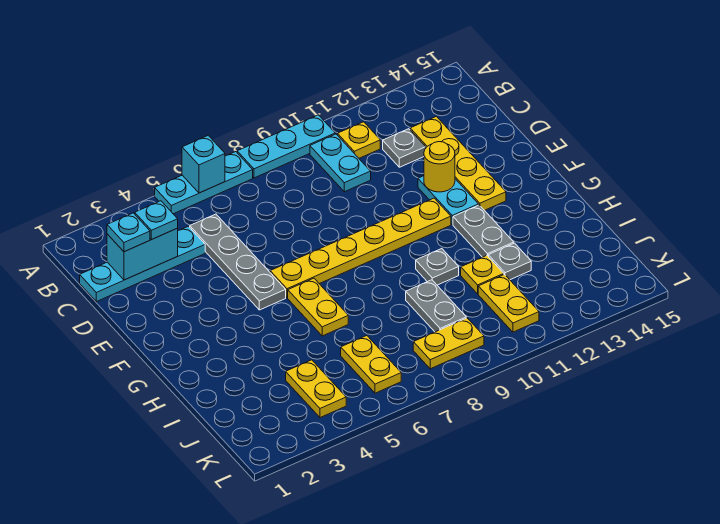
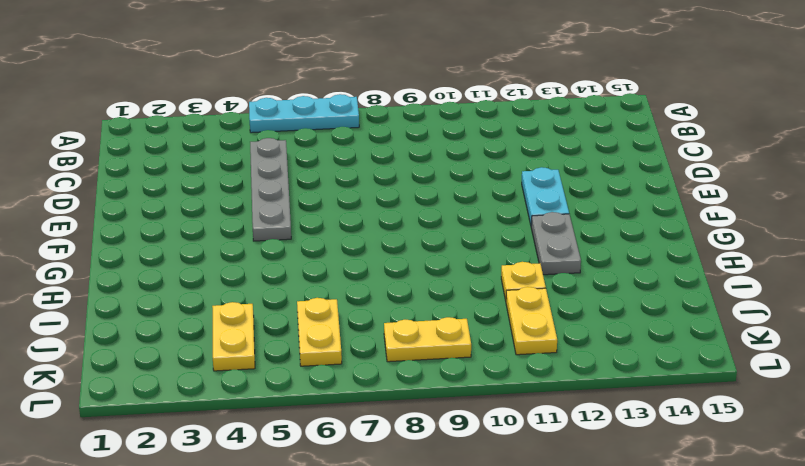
none -> cyan plate A8:A10 level 1
none -> cyan plate B10:C10 level 1
none -> yellow plate B11 level 1

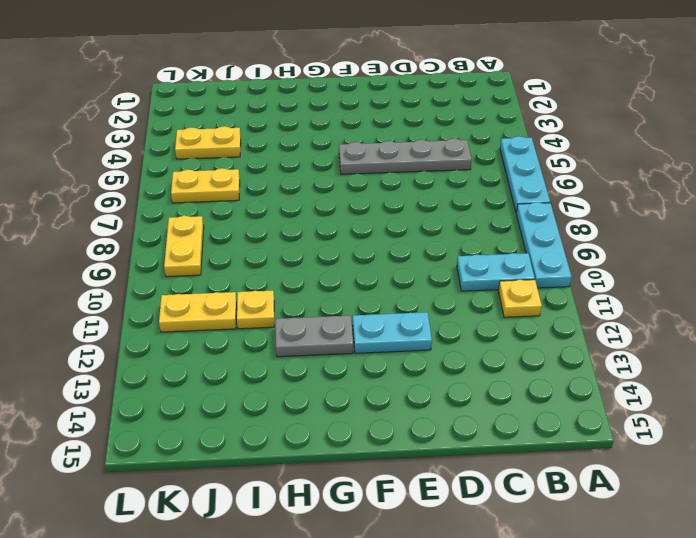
none -> cyan plate C1:C4 level 1
none -> grey plate C12 level 1
none -> yellow plate C13:F13 level 1

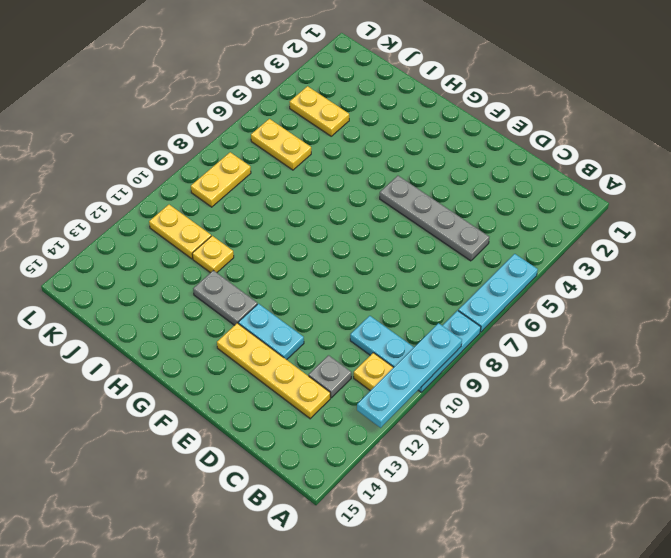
cyan plate A9:A12 level 2 -> cyan plate C1:C4 level 1
none -> yellow plate F6:F11 level 1
none -> yellow plate G6:H6 level 1
none -> grey plate H10 level 1

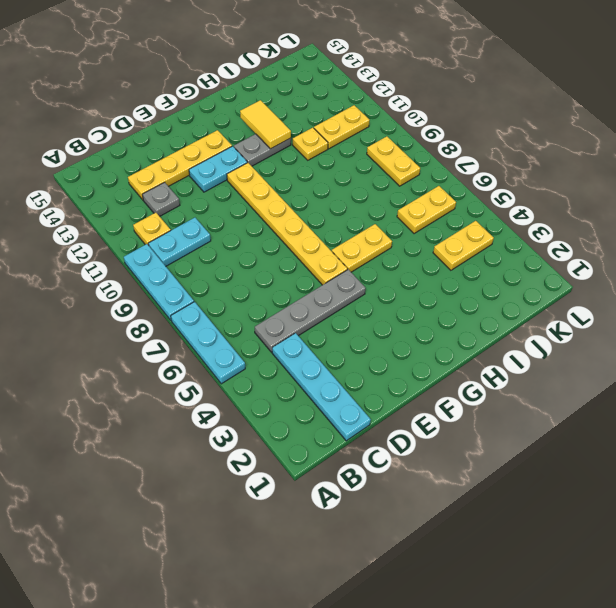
yellow tile H12:H13 level 2 -> none
none -> grey plate H10 level 1
none -> grey plate I9:J9 level 1
none -> grey plate I12 level 1

